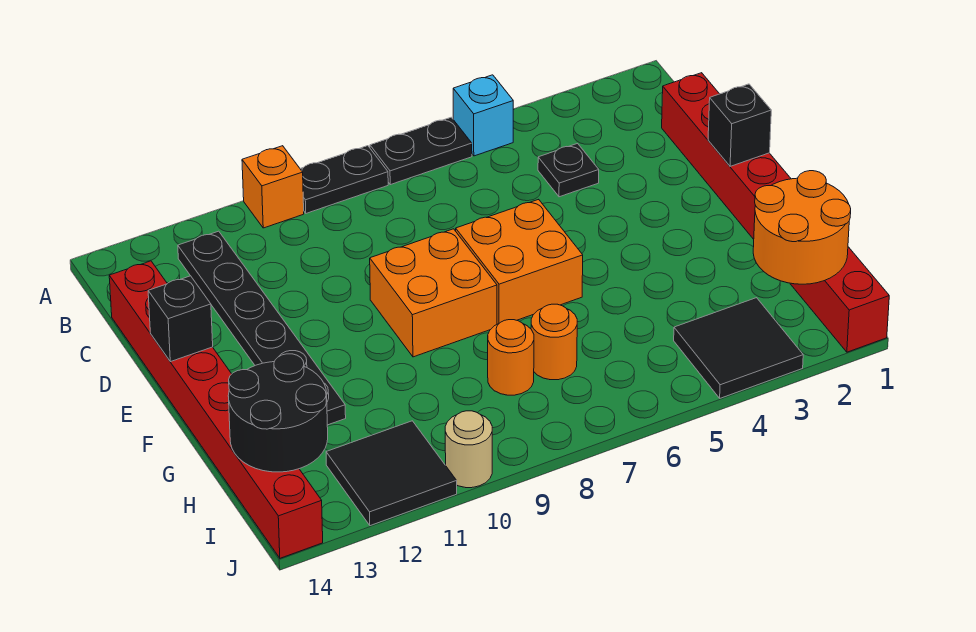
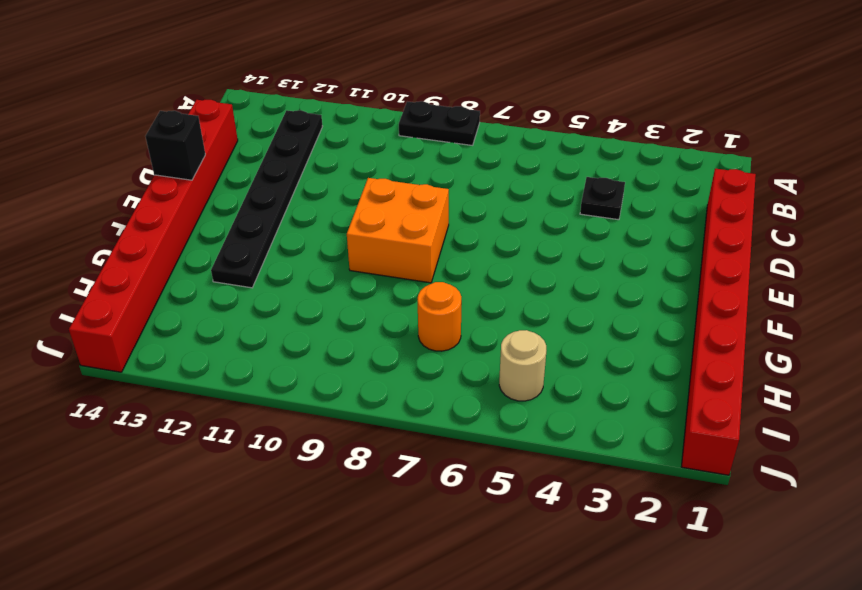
tan round brick I5 level 1 -> tan round brick J10 level 1
none -> cyan brick A5 level 1
none -> black plate A6:A7 level 1
none -> orange brick A10 level 1

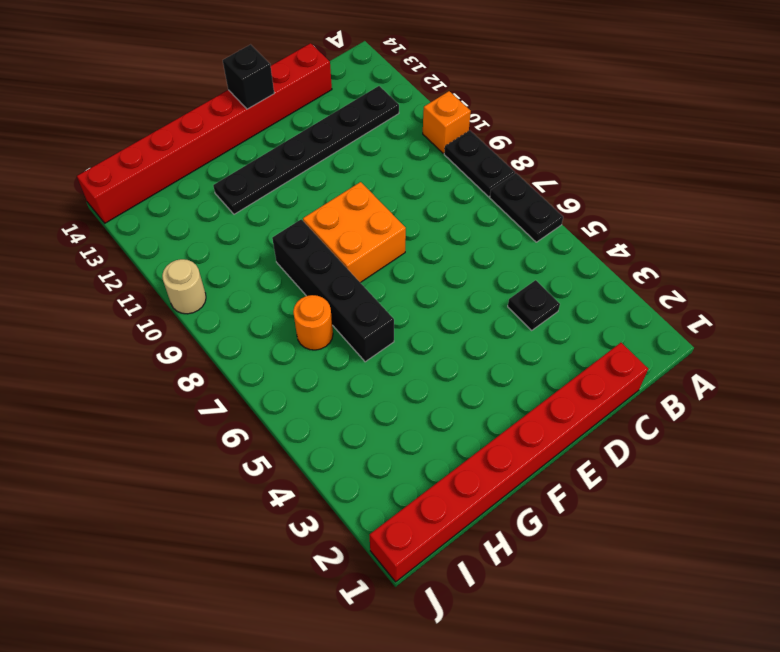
black brick G6:G9 level 1 -> none
none -> cyan brick A5 level 1
none -> orange brick E6:F7 level 1
none -> orange round brick H8 level 1

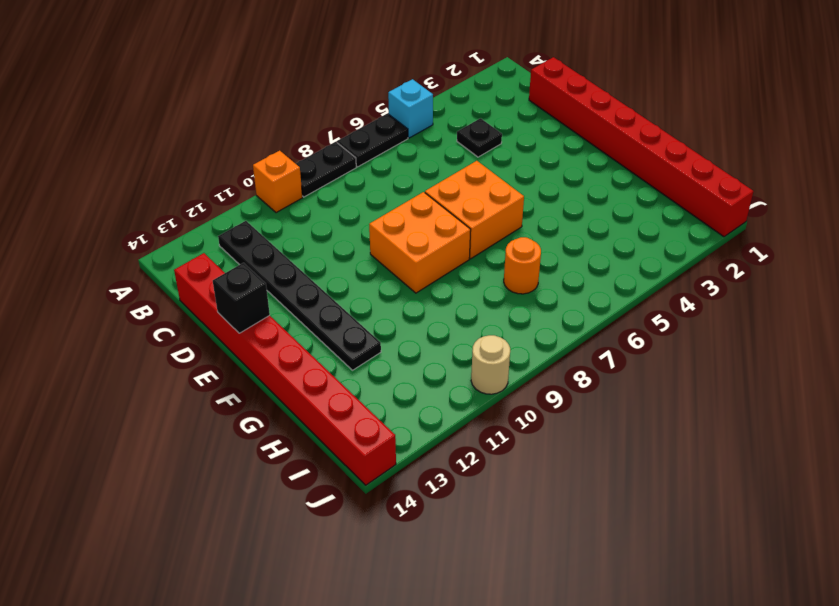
none -> orange round brick H8 level 1
none -> black tile I3:J4 level 1
none -> black tile I11:J12 level 1

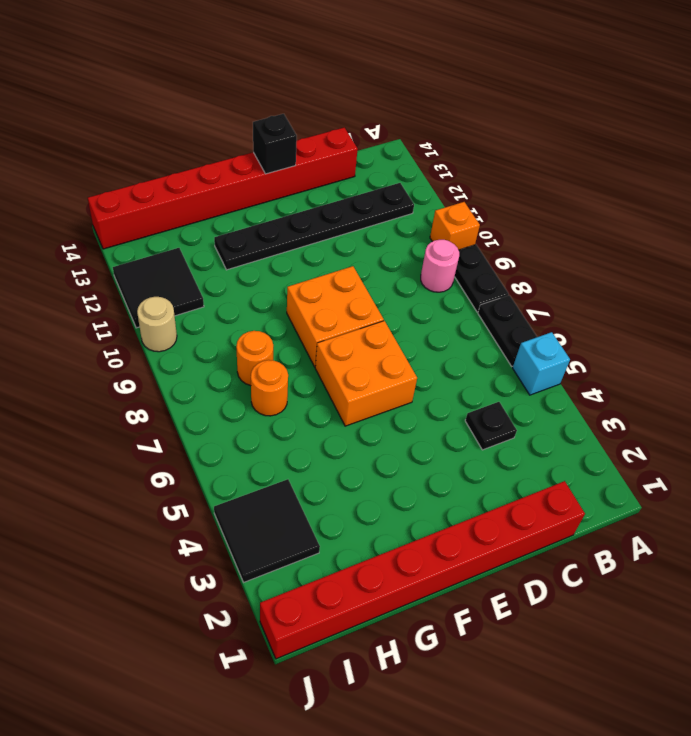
pink round brick B9 level 1 -> none
none -> black brick E1 level 2
none -> orange round brick H1:I2 level 2
none -> black round brick H13:I14 level 2

